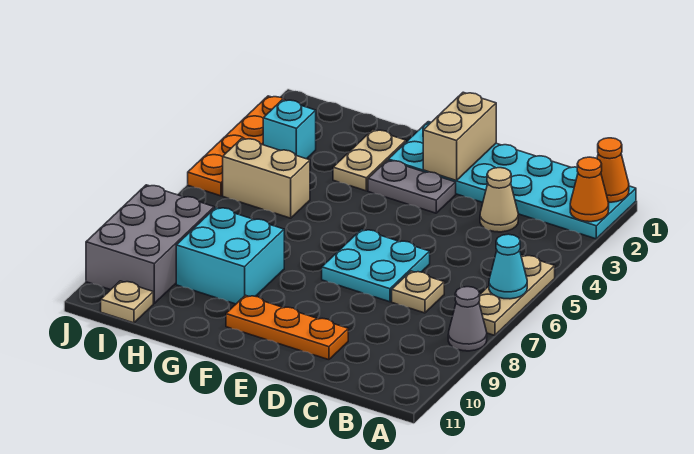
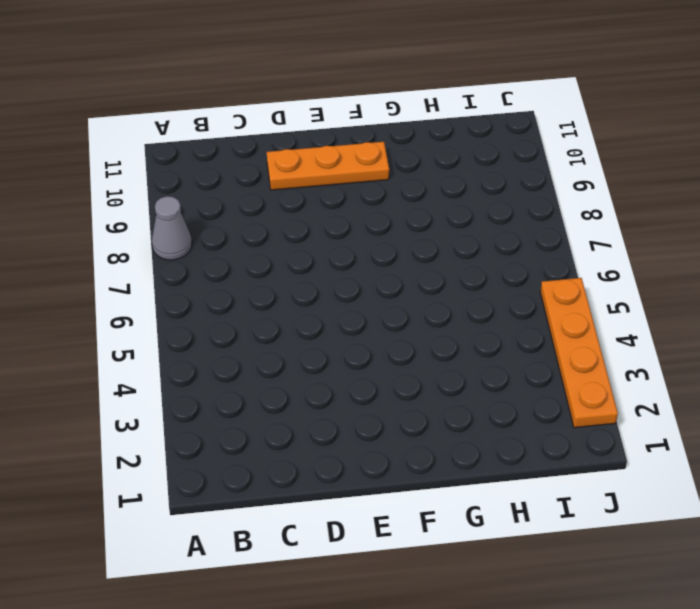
none -> cyan plate A1:F2 level 1
none -> tan plate A5:A7 level 1
none -> tan cone C3 level 1

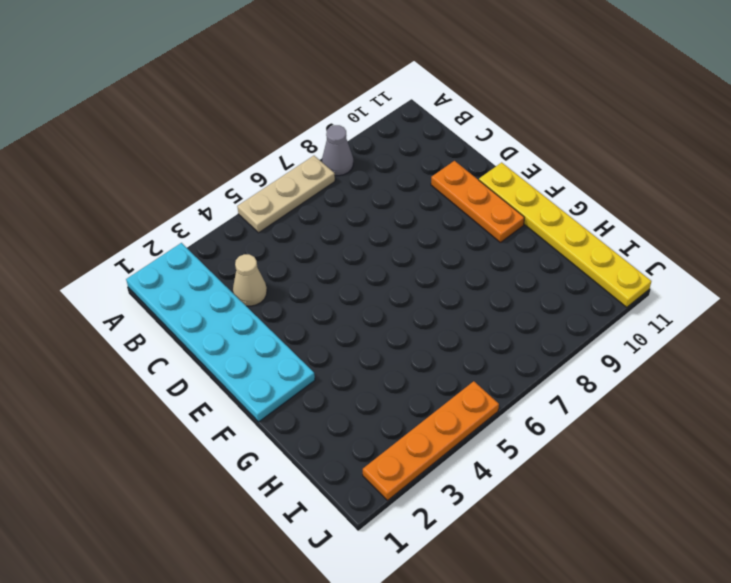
yellow plate E11:J11 level 1 -> tan plate I11 level 1
none -> tan plate C7 level 1
none -> cyan plate D6:E7 level 1
none -> grey plate E3:F3 level 1

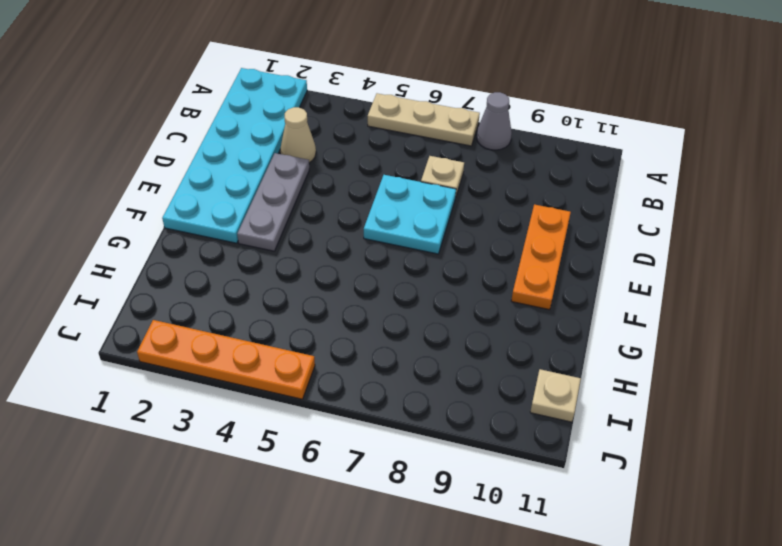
grey plate D3:F3 level 1 -> grey plate E3:F3 level 1
none -> tan plate G2:G3 level 1
none -> cyan brick G8:H9 level 1
none -> tan brick H5:I5 level 1

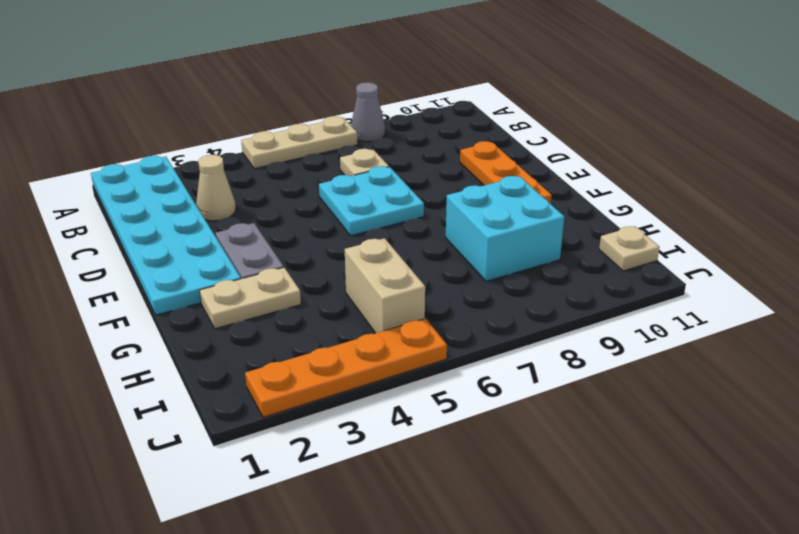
none -> cyan brick I3 level 1
none -> grey brick I8:J10 level 1
none -> orange cone A1 level 2

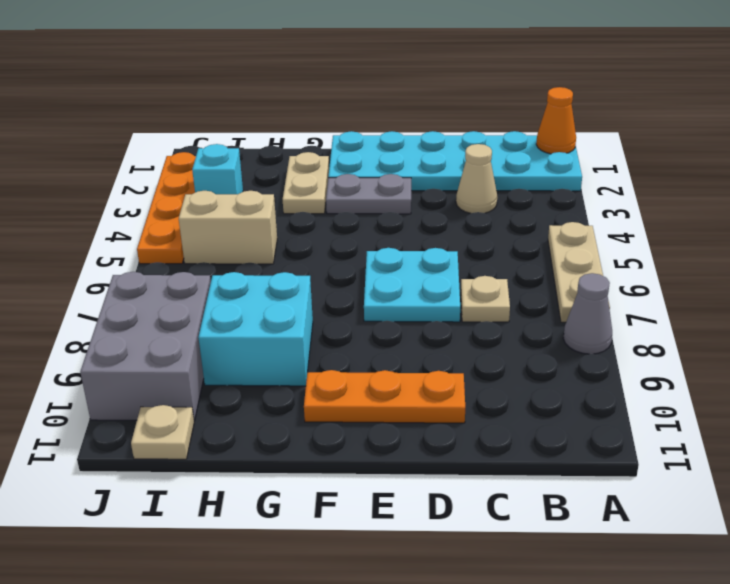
none -> orange cone A2 level 2
none -> cyan cone A6 level 2
none -> tan brick E1:E2 level 2

